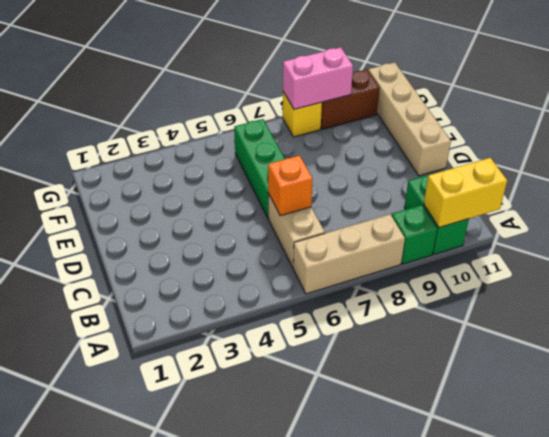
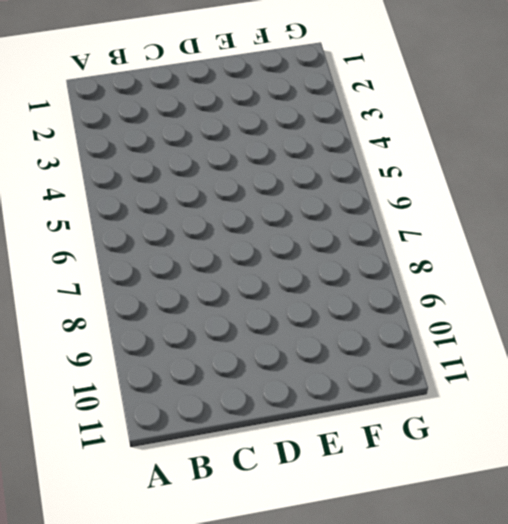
none -> tan brick A6:A8 level 1
none -> green brick A9 level 1

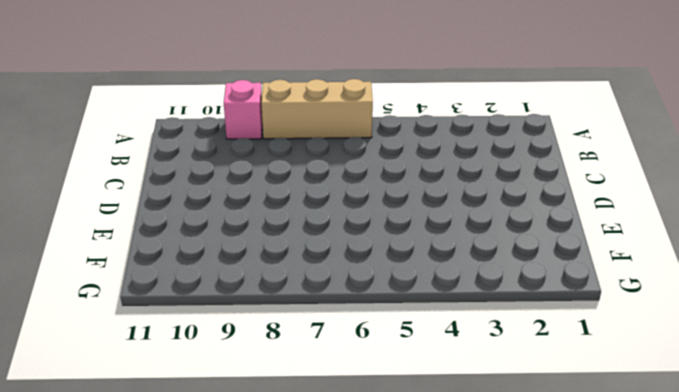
pink brick A9 level 1 -> green brick A9 level 1
none -> green brick A10:B10 level 1
none -> tan brick B6:C6 level 1

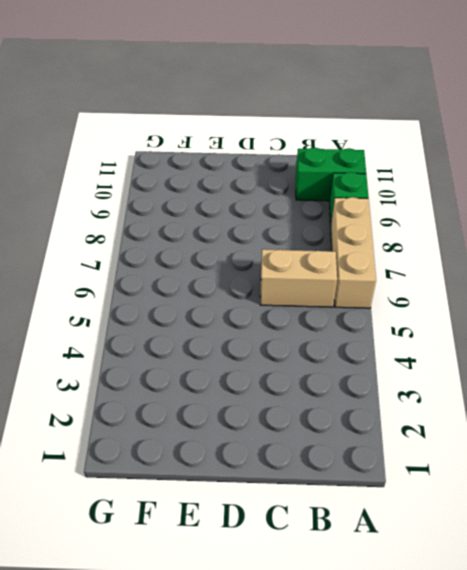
none -> green brick D6:F6 level 1
none -> tan brick D11:G11 level 1

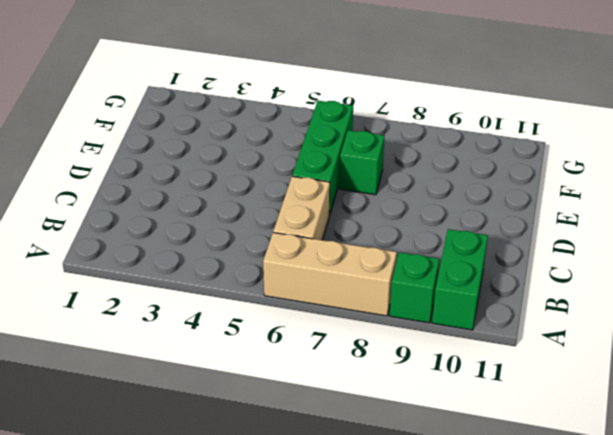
green brick E7 level 1 -> none
none -> tan brick D11:G11 level 1
none -> yellow brick G8 level 1

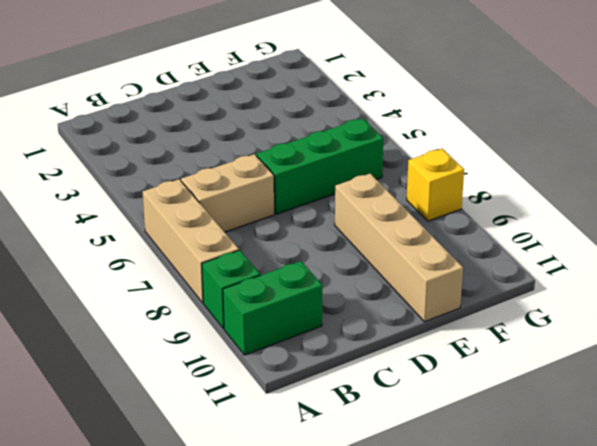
tan brick E8:E11 level 1 -> tan brick D11:G11 level 1
none -> brown brick G9:G10 level 1
none -> yellow brick A10:A11 level 2

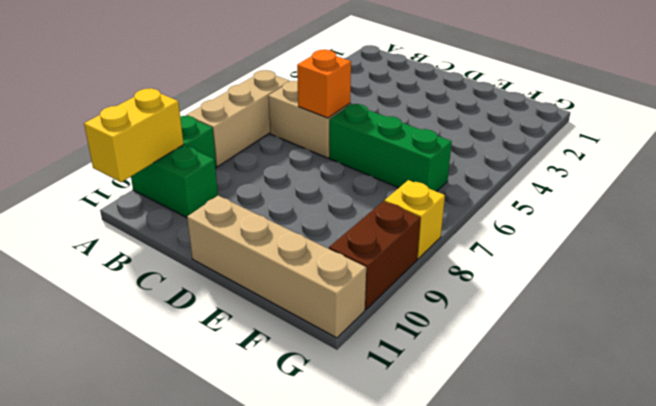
none -> pink brick G8:G9 level 2

